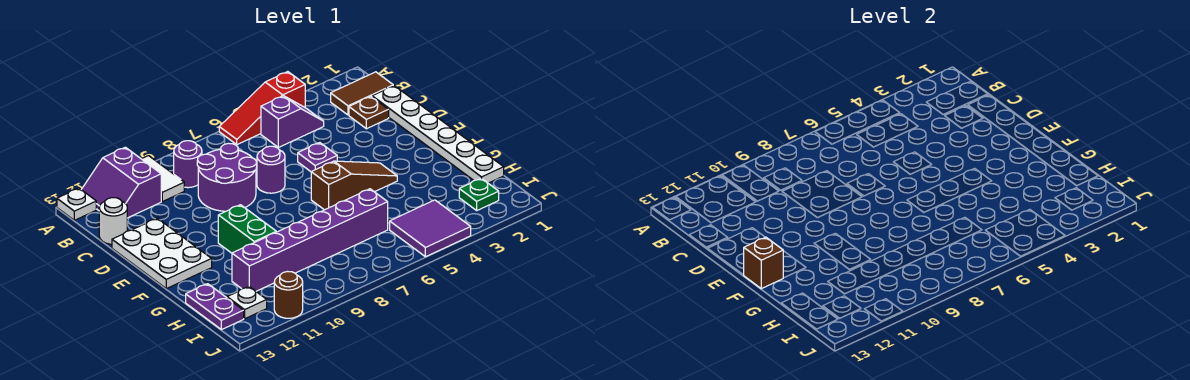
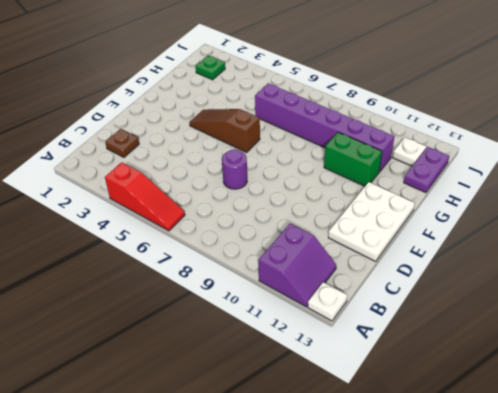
green brick G10:G11 level 1 -> green brick F10:G10 level 1
none -> white tile A10:B10 level 1
none -> brown tile B1:B2 level 1
none -> purple slope B4:B5 level 1 top 5

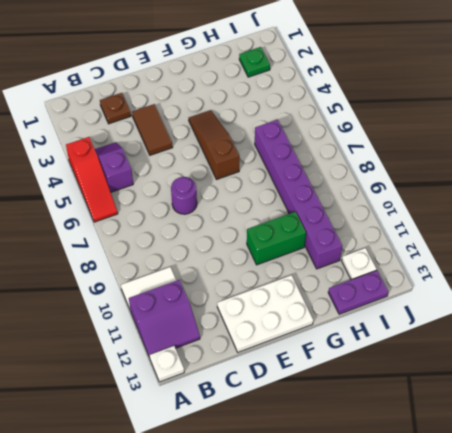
brown tile D3:D4 level 1 -> brown tile B1:B2 level 1
none -> purple round brick B9 level 1
none -> white plate C1:H1 level 1
none -> purple round brick C8:D9 level 1

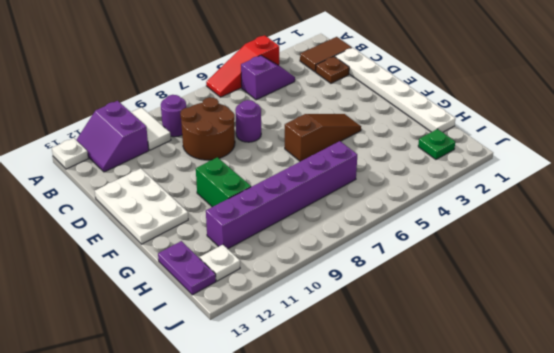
brown round brick C8:D9 level 1 -> purple round brick C8:D9 level 1
none -> white round brick C13 level 1
none -> purple plate D5 level 1
none -> purple tile I4:J5 level 1

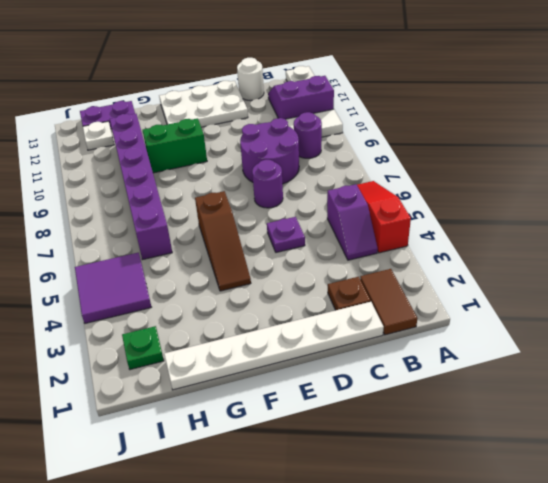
none -> brown round brick J11 level 1
none -> brown brick F13 level 2

